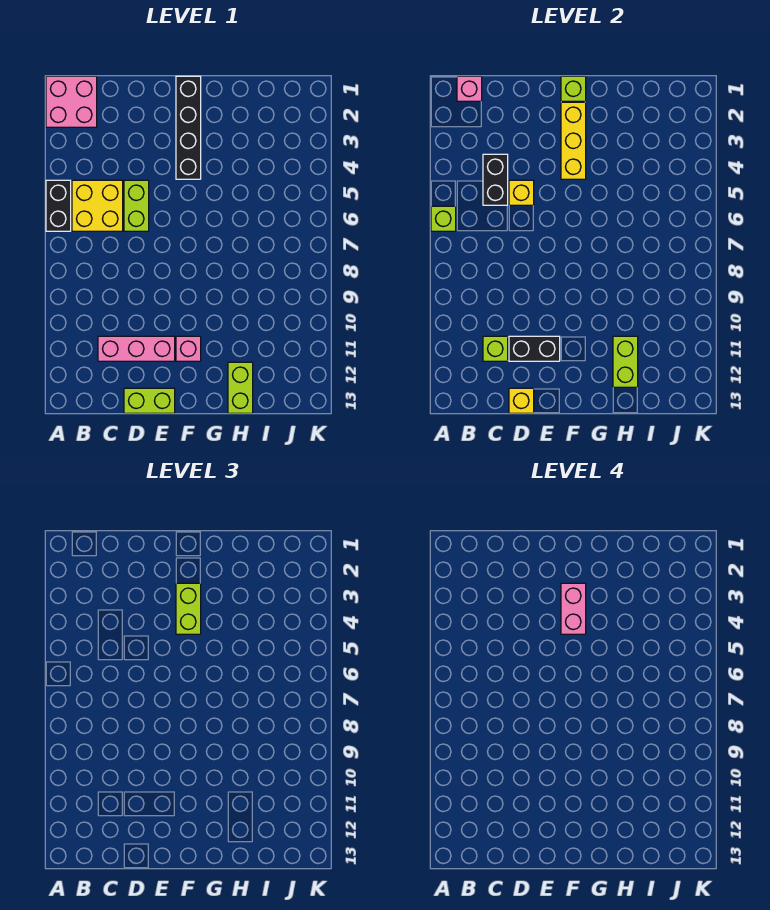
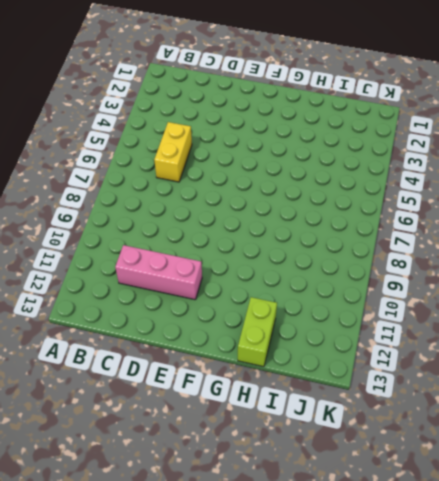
yellow brick C5:C6 level 1 -> yellow brick B5:C6 level 1
none -> pink brick A1:B2 level 1
none -> black brick A5:A6 level 1
none -> lime brick D5:D6 level 1

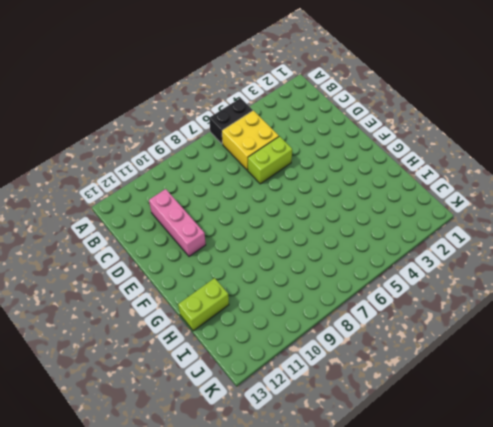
none -> pink brick A1:B2 level 1
none -> lime brick D13:E13 level 1
none -> black brick F1:F4 level 1

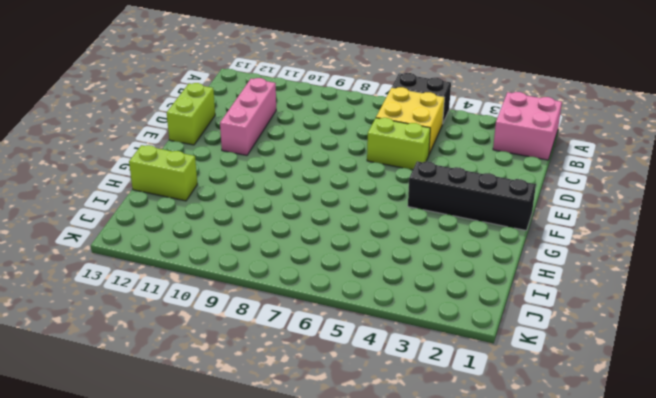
none -> pink brick F11 level 1
none -> lime brick A6 level 2
none -> pink brick B1 level 2

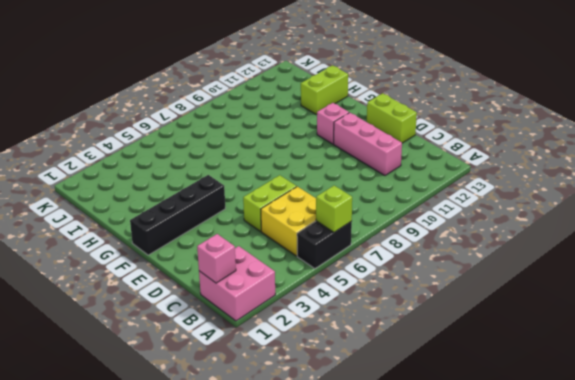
none -> black brick C4:C5 level 2
none -> lime brick C11 level 2
none -> yellow brick D5 level 2

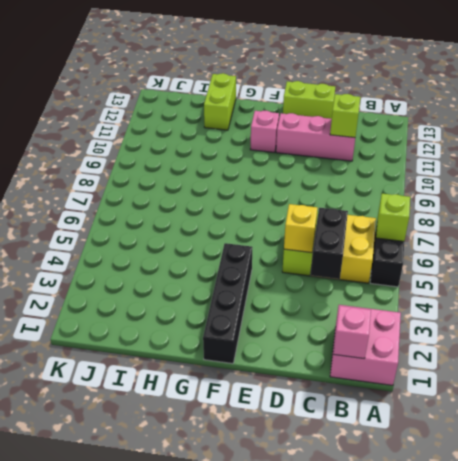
none -> black brick D11:E11 level 2
none -> yellow brick D13 level 2
none -> lime brick F1 level 2

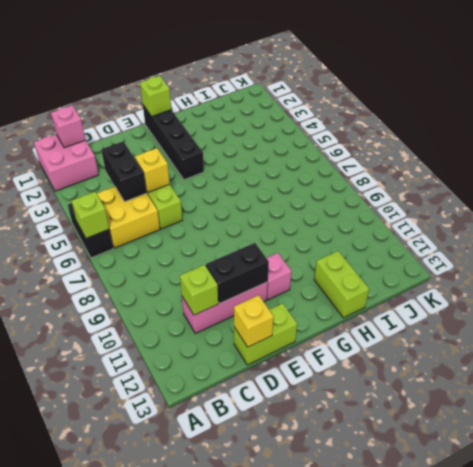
none -> yellow brick F2:F4 level 2
none -> lime brick H11:H12 level 2
none -> lime brick F3:F4 level 3

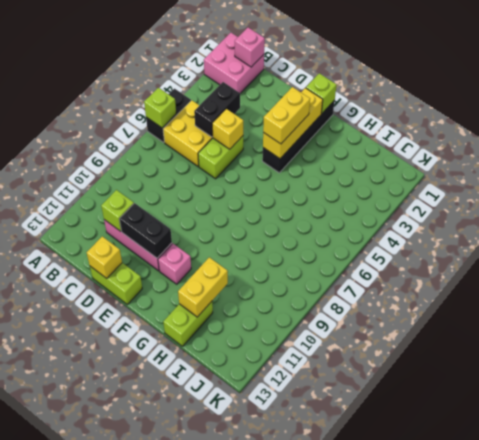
yellow brick F3:F4 level 3 -> lime brick F3:F4 level 3
yellow brick H11:H12 level 2 -> lime brick H11:H12 level 2
none -> pink brick F3:F4 level 4

